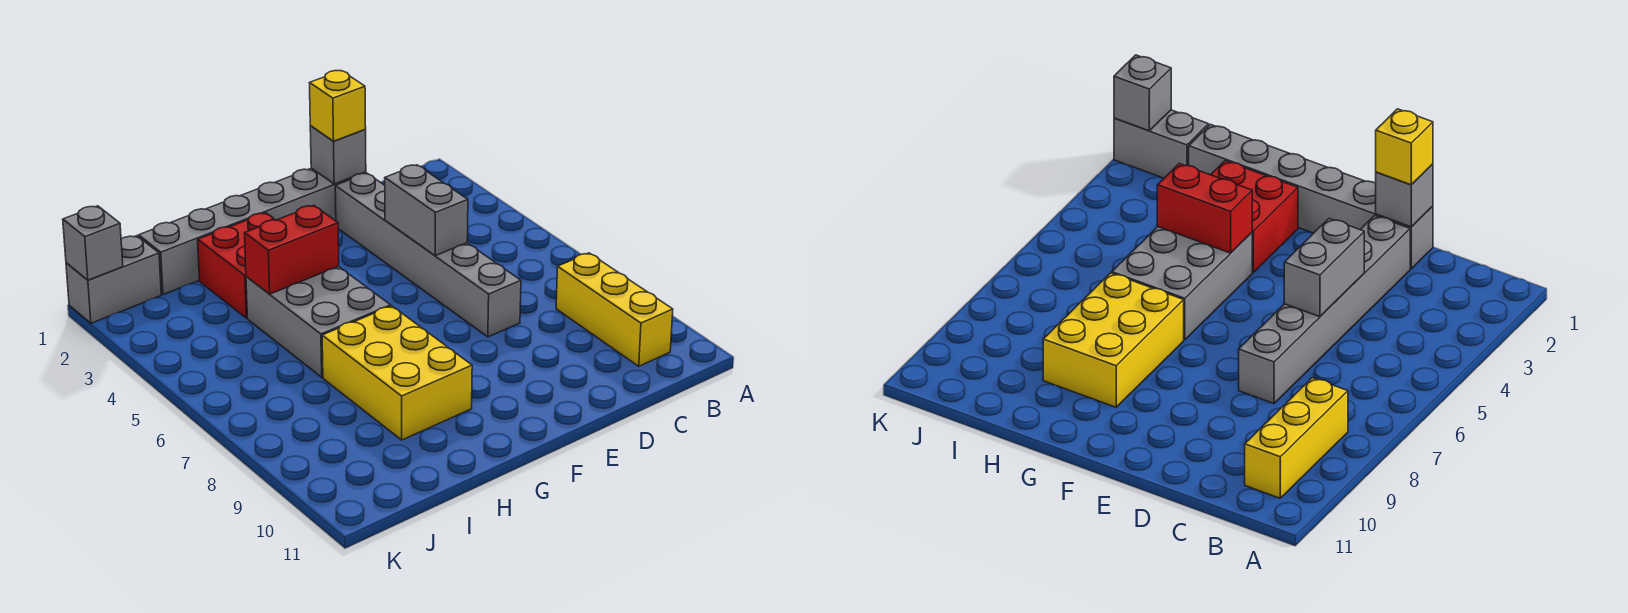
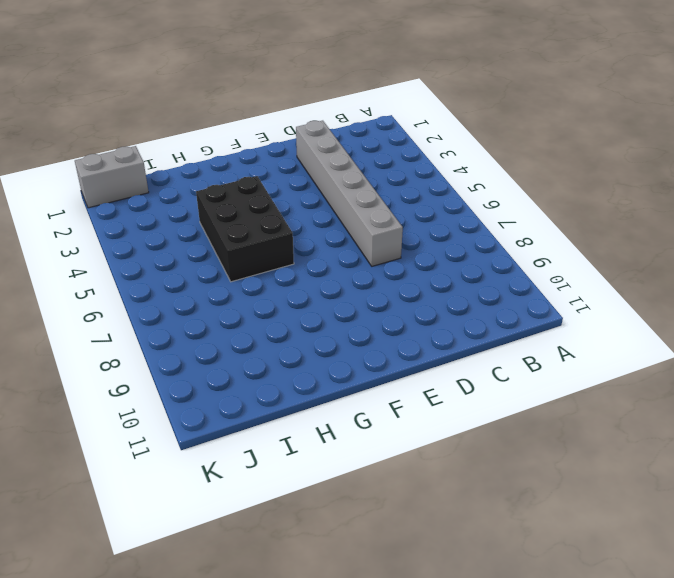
black brick G4:H6 level 1 -> grey brick G4:H6 level 1
none -> yellow brick B8:B10 level 1
none -> grey brick D1:I1 level 1
none -> red brick G2:H3 level 1

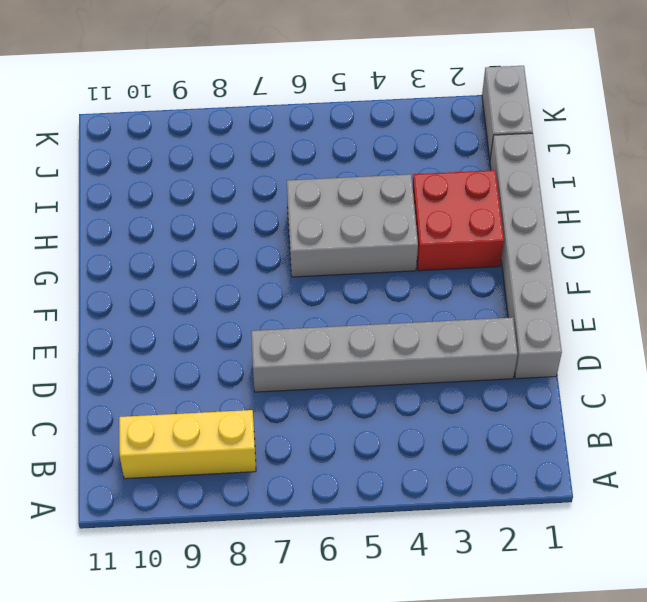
none -> yellow brick G7:H9 level 1
none -> grey brick D1 level 2
none -> grey brick D4:D5 level 2

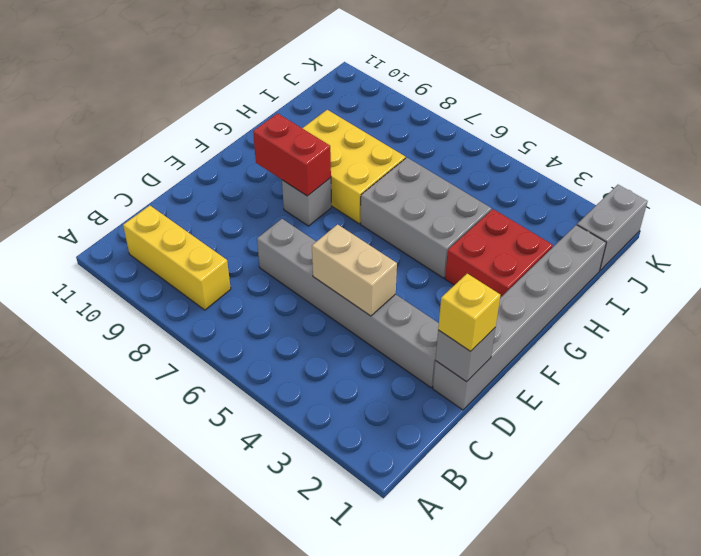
tan brick D4:D5 level 2 -> grey brick D4:D5 level 2
grey brick F8 level 1 -> grey brick K1 level 2
red brick F8:F9 level 2 -> red brick G4:H4 level 2

